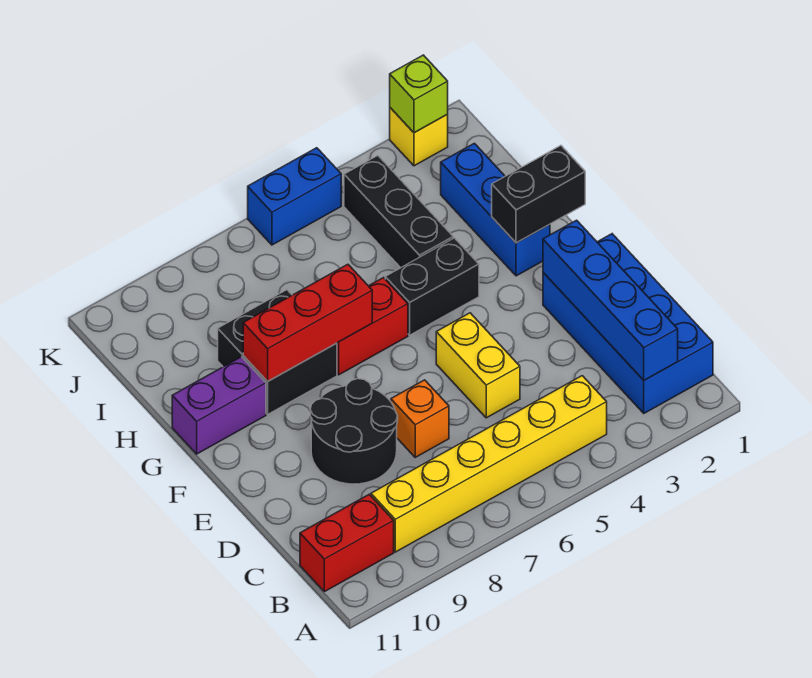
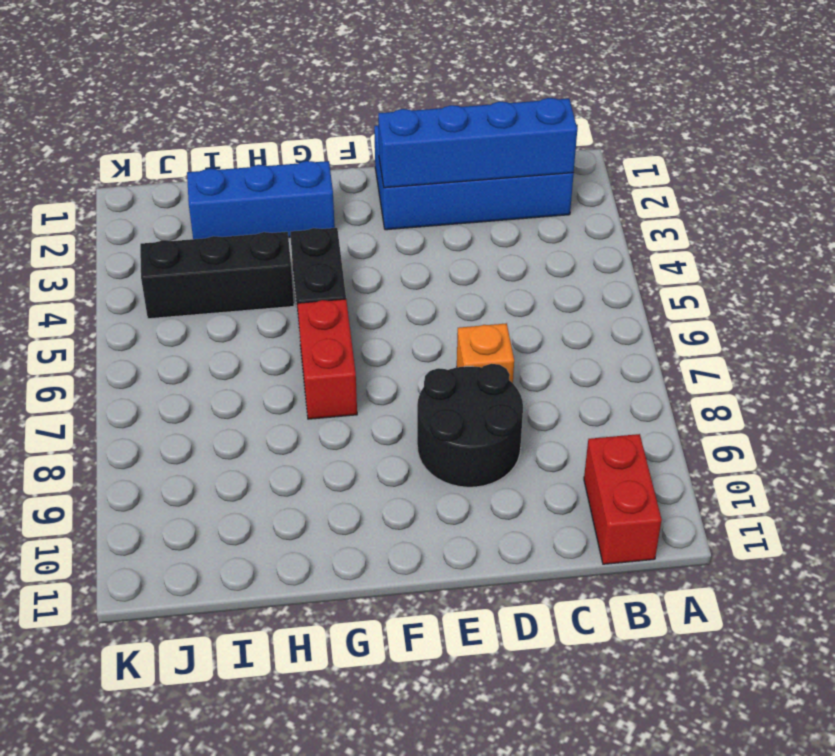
none -> yellow brick B4:B9 level 1
none -> yellow brick D5:E5 level 1
none -> black brick G8:H9 level 1

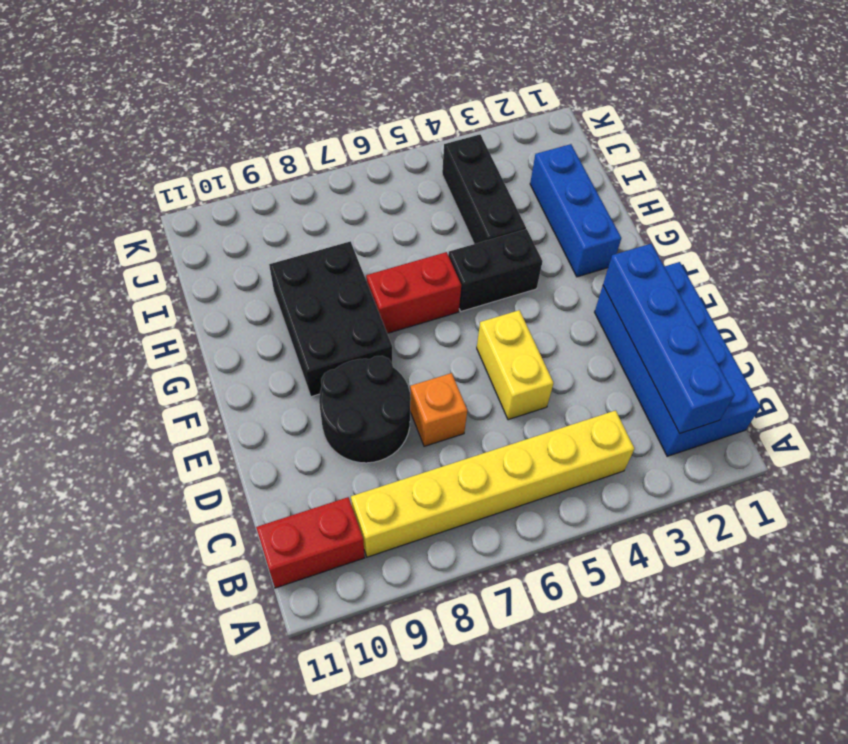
black brick F8:H9 level 1 -> black brick G8:H9 level 1
none -> purple brick G10:G11 level 1
none -> yellow brick K2 level 1
none -> blue brick K5:K6 level 1

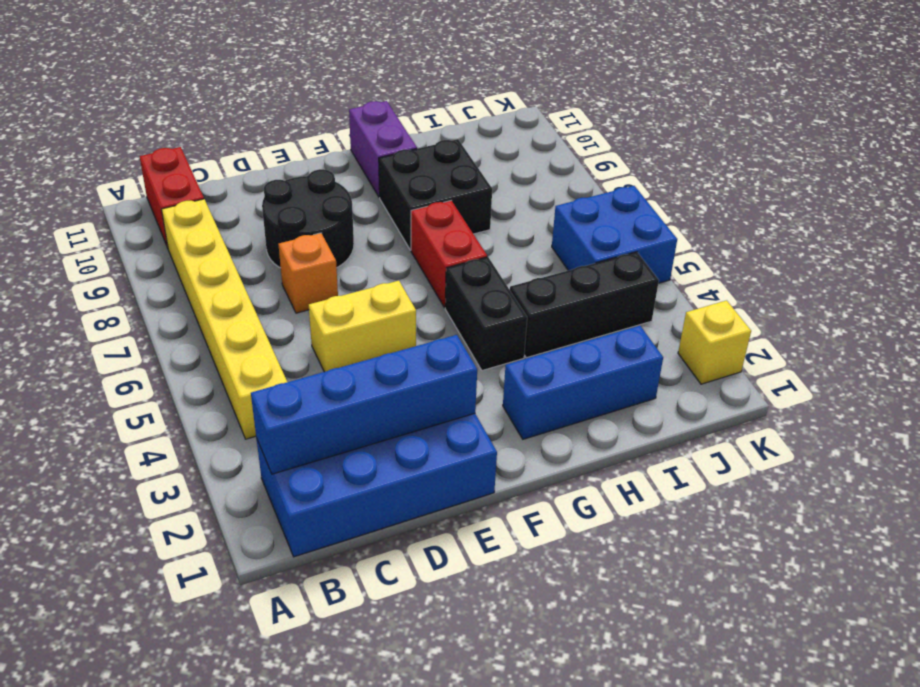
blue brick J5:K6 level 1 -> blue brick K5:K6 level 1
none -> black brick G1:G2 level 2
none -> red brick G7:G9 level 2
none -> lime brick K2 level 2

